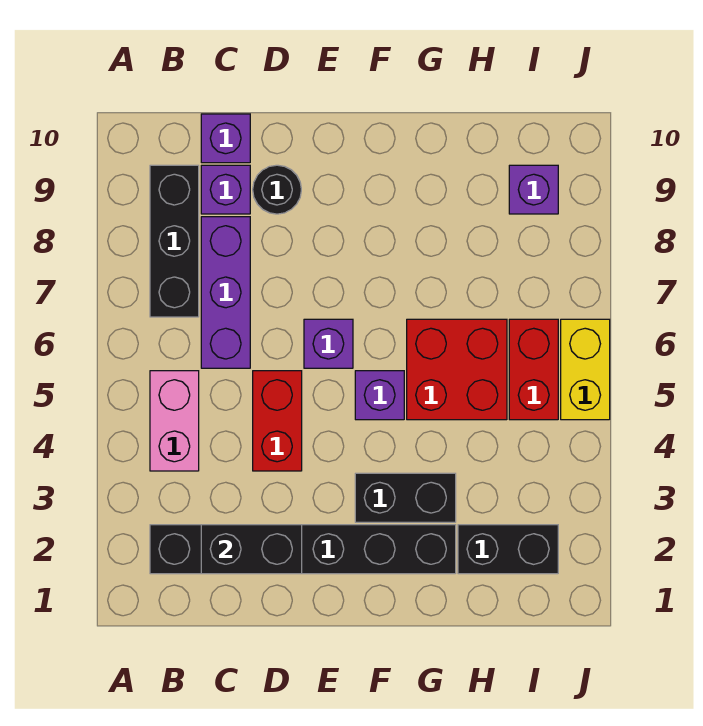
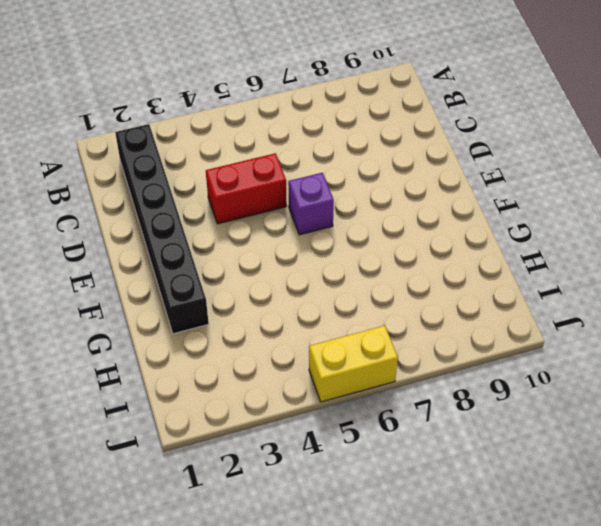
none -> pink brick B4:B5 level 1
none -> black brick B7:B9 level 1
none -> purple brick C6:C8 level 1

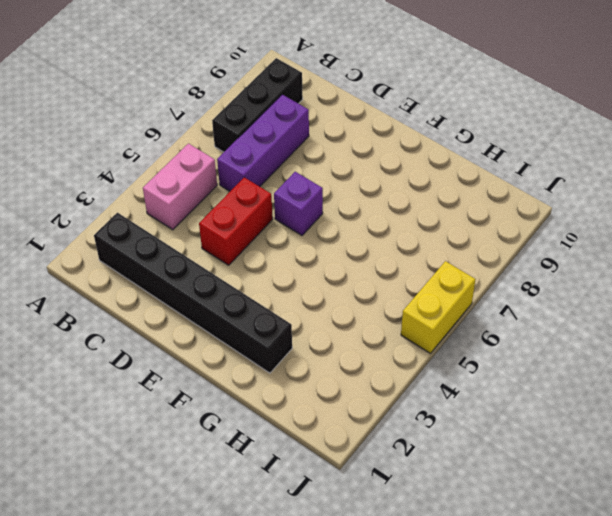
none -> purple brick C9 level 1
none -> purple brick C10 level 1
none -> black round brick D9 level 1

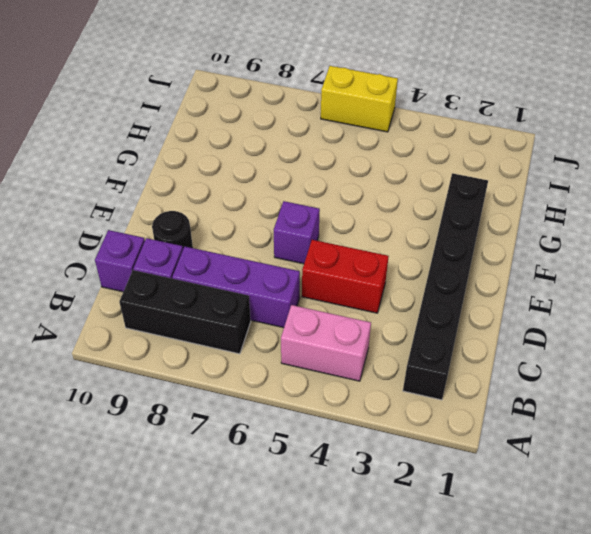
none -> black brick F3:G3 level 1
none -> purple brick F5 level 1
none -> red brick G5:H6 level 1

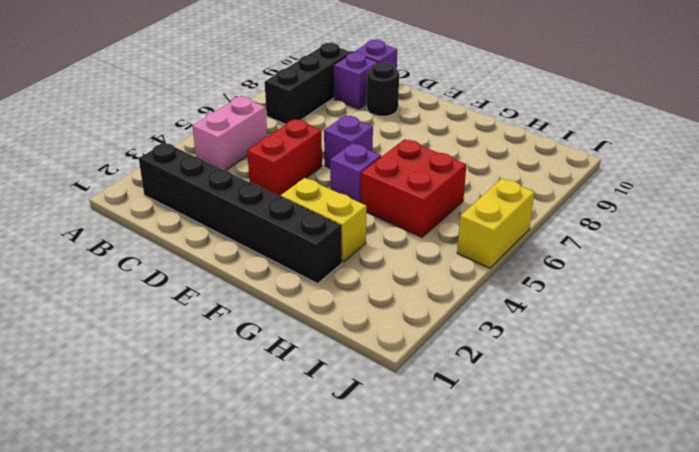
yellow brick F3:G3 level 1 -> black brick F3:G3 level 1
none -> purple brick C6:C8 level 1
none -> black brick H2:I2 level 1
none -> red brick I5:I6 level 1

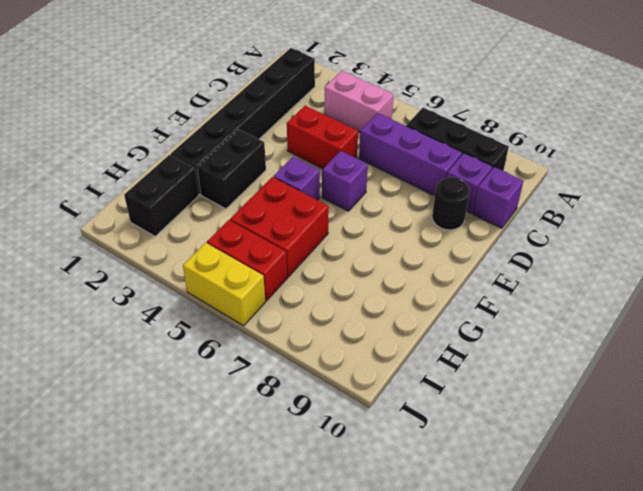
none -> purple brick I9 level 1
none -> black brick C2:D2 level 2

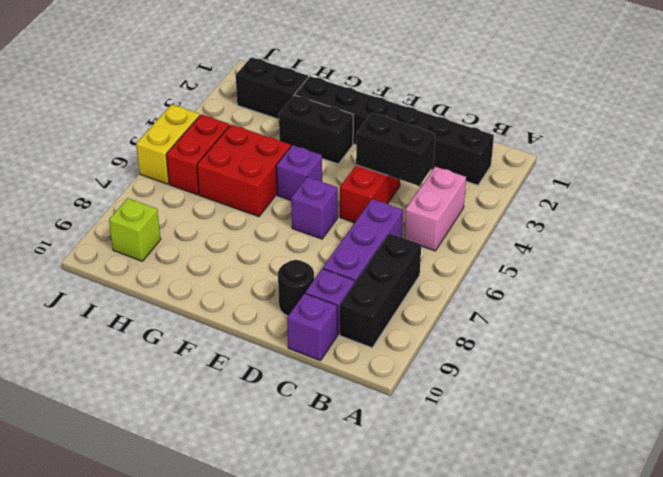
black brick C4:D4 level 2 -> black brick C2:D2 level 2
lime brick I9 level 1 -> purple brick I9 level 1

